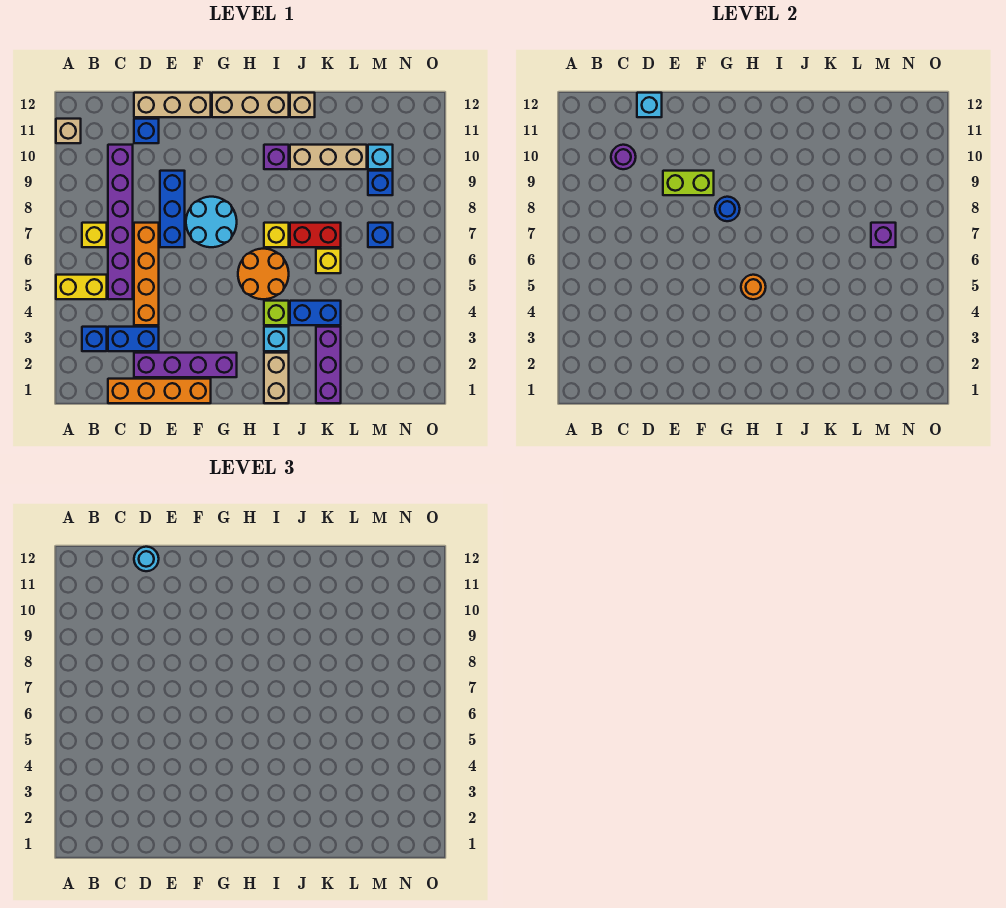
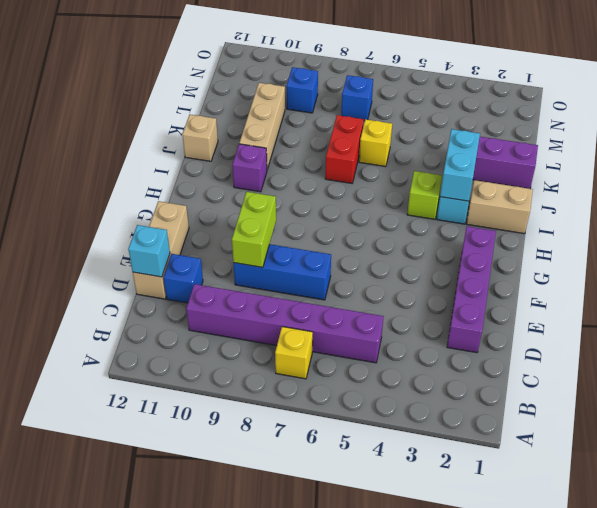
cyan brick I3:J3 level 2 -> none
none -> yellow brick A5:B5 level 1
none -> tan brick A11 level 1
none -> blue brick B3 level 1
none -> orange brick C1:F1 level 1

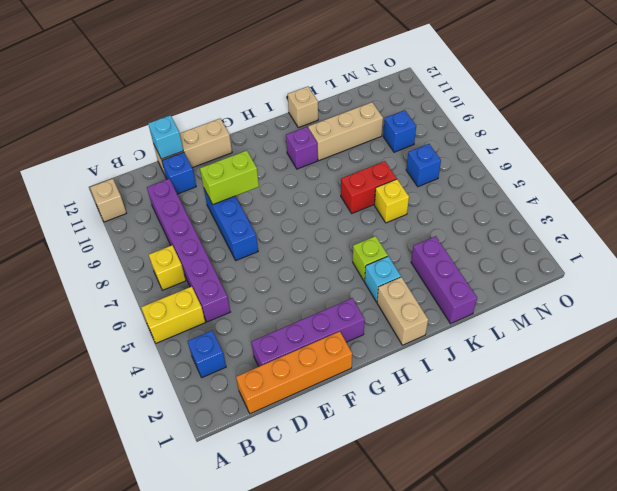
none -> blue brick C3:D3 level 1
none -> orange brick D4:D7 level 1
none -> cyan round brick F7:G8 level 1
none -> tan brick G12:I12 level 1

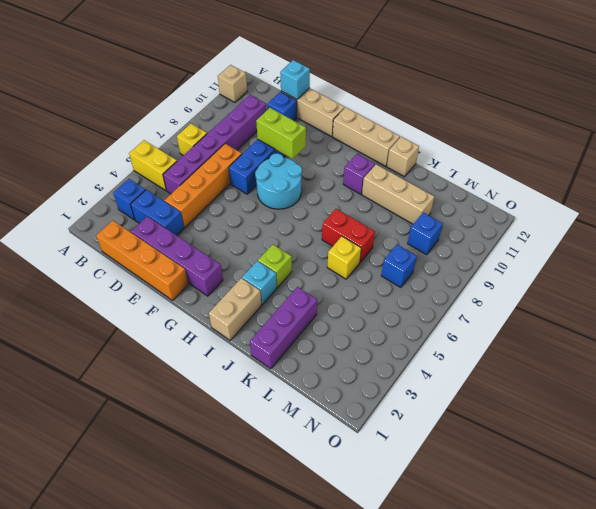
none -> orange round brick H5:I6 level 1
none -> yellow brick I7 level 1
none -> blue brick J4:K4 level 1
none -> cyan brick M10 level 1

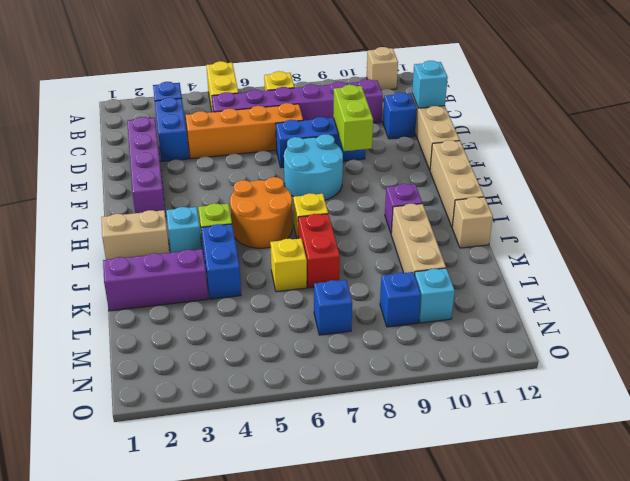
none -> orange brick C1:F1 level 1
none -> purple round brick C10 level 2
none -> blue round brick G8 level 2
none -> orange round brick H5 level 2

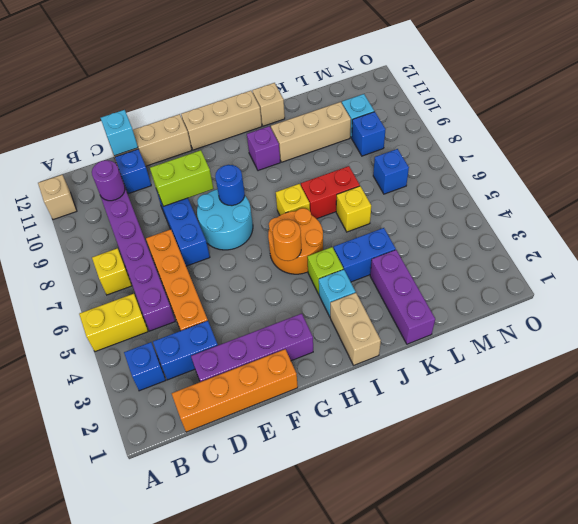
none -> purple brick M7 level 2
none -> cyan round brick D12 level 3

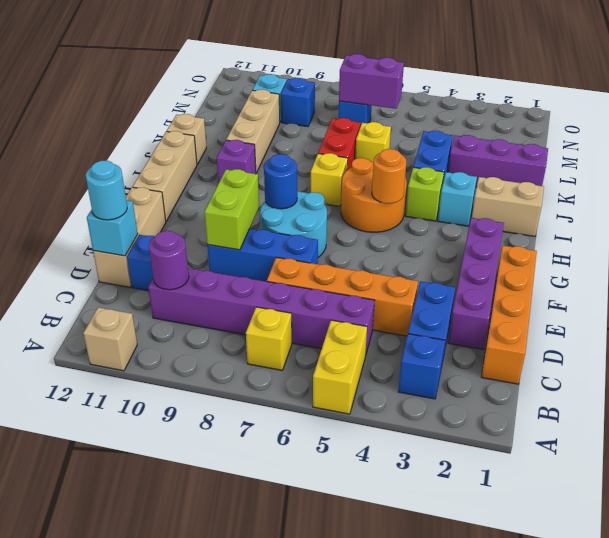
purple brick M6:M7 level 2 -> purple brick M7 level 2

